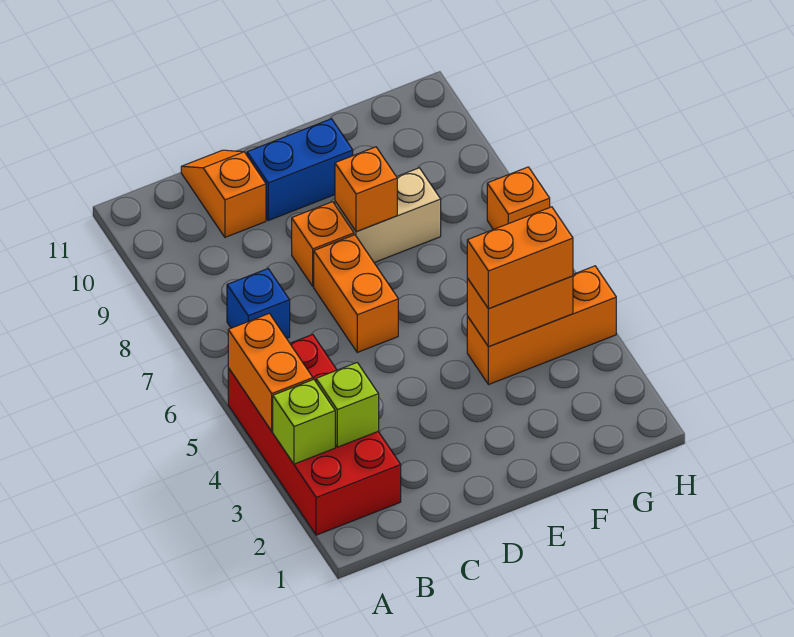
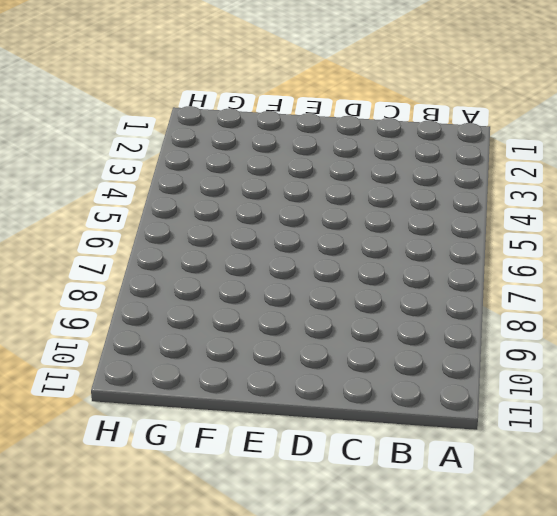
none -> red brick A2:B5 level 1
none -> blue brick B7 level 1
none -> orange slope C10:C11 level 1 top 10

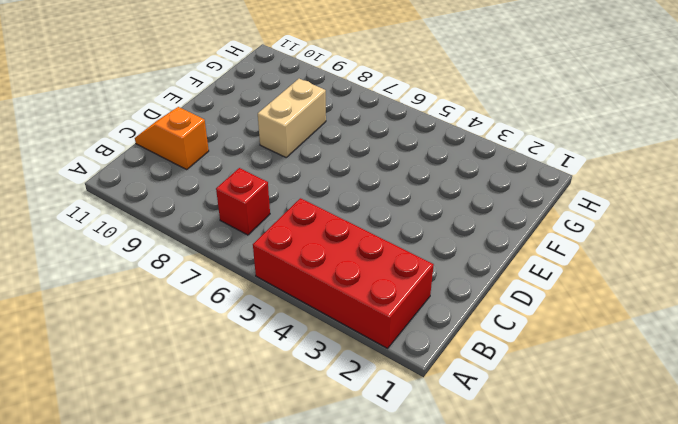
red brick B7 level 1 -> blue brick B7 level 1
none -> orange brick D6:D7 level 1
none -> orange brick D8 level 1
none -> blue brick D10:E10 level 1

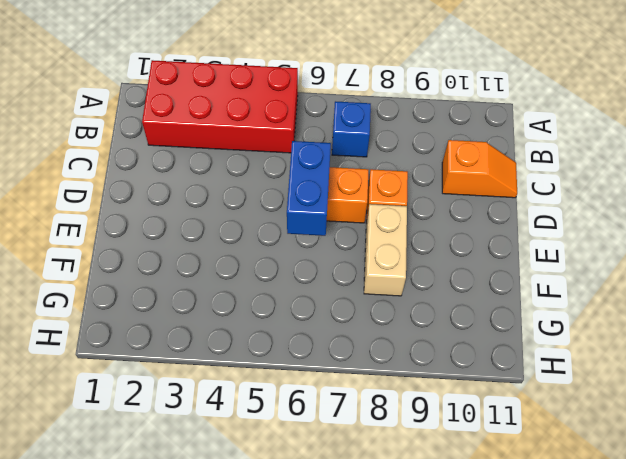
blue brick D6:E6 level 2 -> blue brick D10:E10 level 1
none -> orange brick F4:H4 level 1
none -> orange brick H7 level 1
none -> lime brick A3 level 2

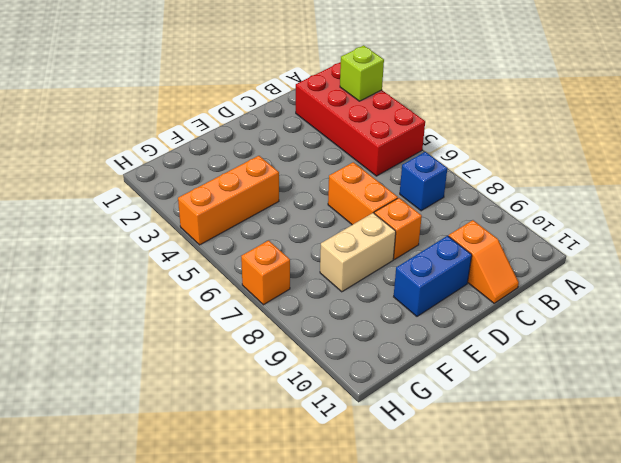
none -> orange brick A4:A5 level 2
none -> lime brick B3 level 2
none -> orange brick E8 level 2

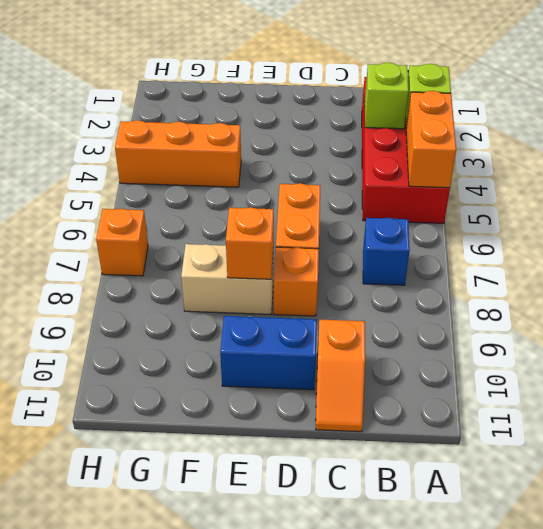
none -> orange brick F4:G4 level 2
none -> orange brick F4:G4 level 3

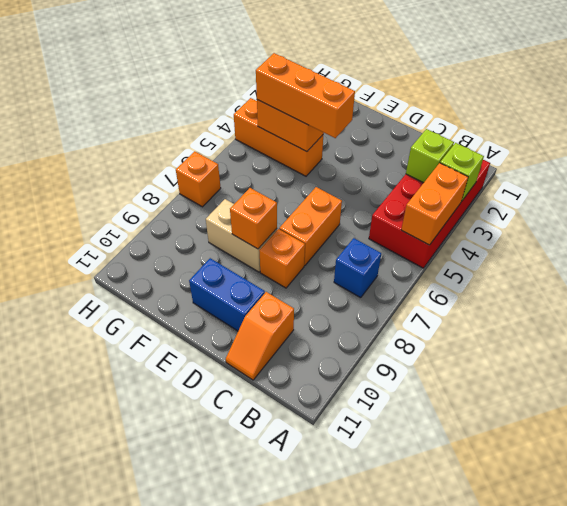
orange brick E4:G4 level 3 -> orange brick F4:G4 level 3

